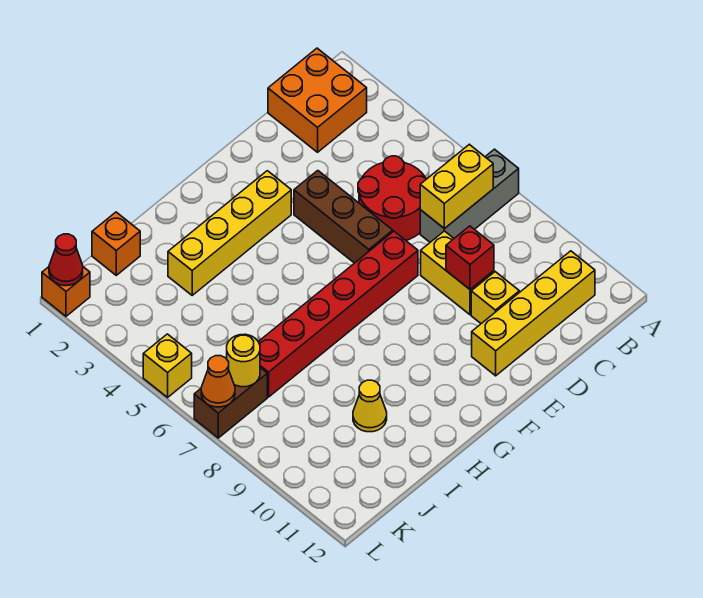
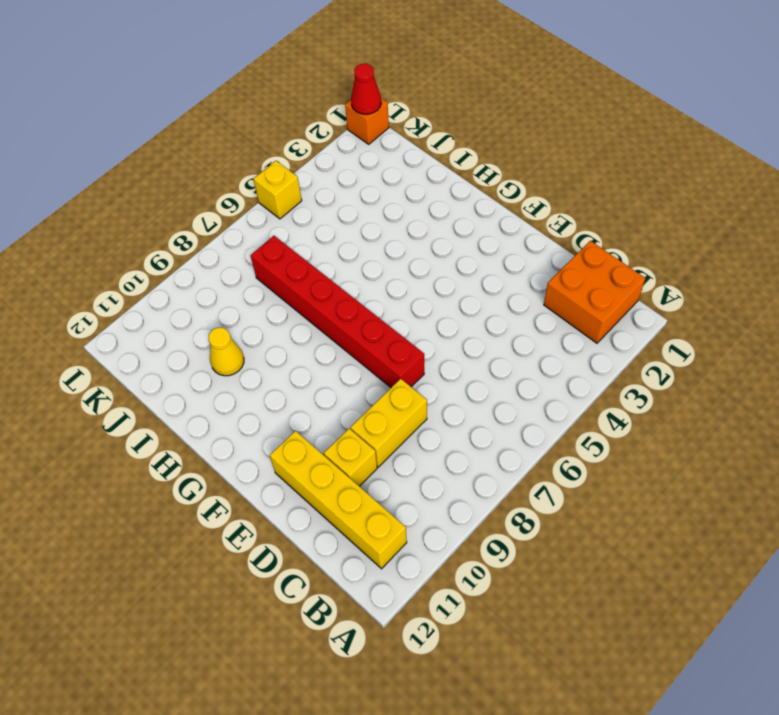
none -> grey brick A7:C7 level 1
none -> red round brick C5:D6 level 1
none -> brown brick E4:E6 level 1

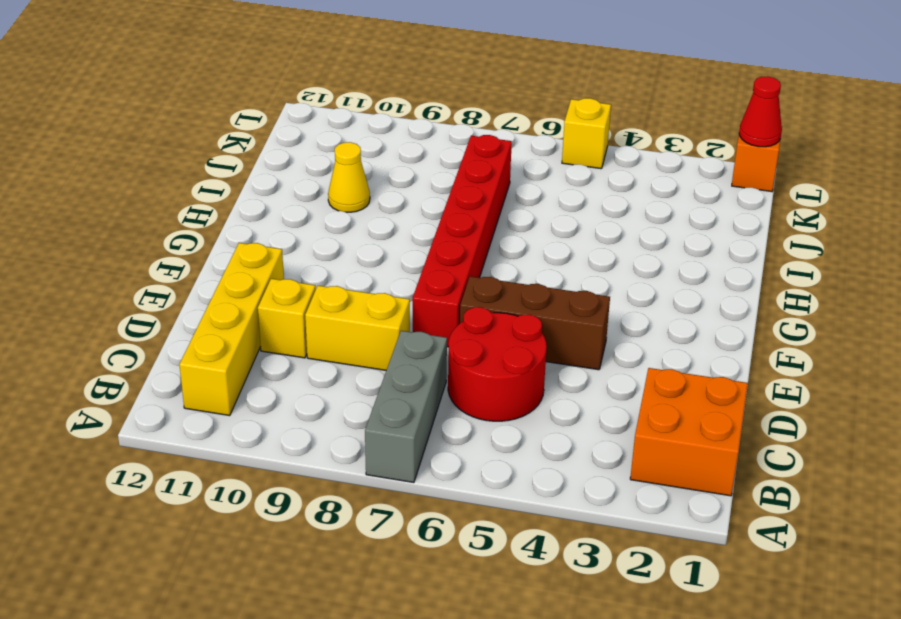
none -> yellow brick F3:I3 level 1
none -> orange brick J1 level 1
none -> brown brick K7:L7 level 1

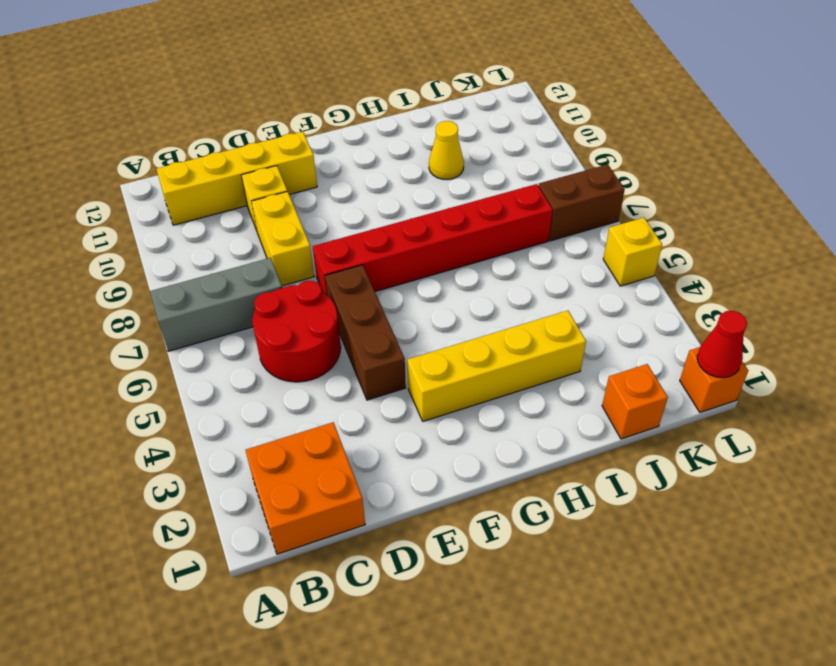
none -> yellow brick B7:C7 level 2
none -> red brick D9 level 2
none -> yellow round brick K7 level 2

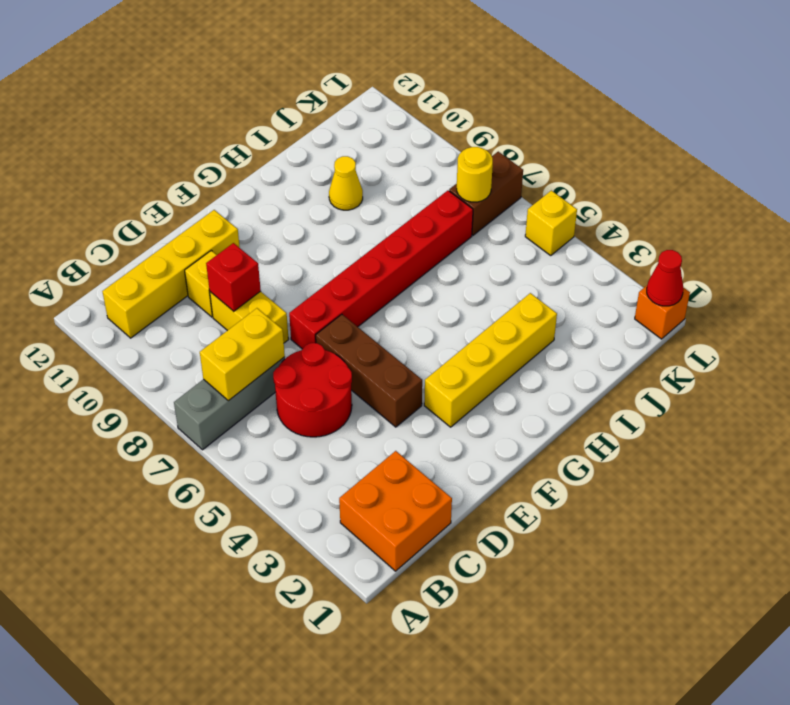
none -> orange brick J1 level 1
none -> orange cone L7 level 2

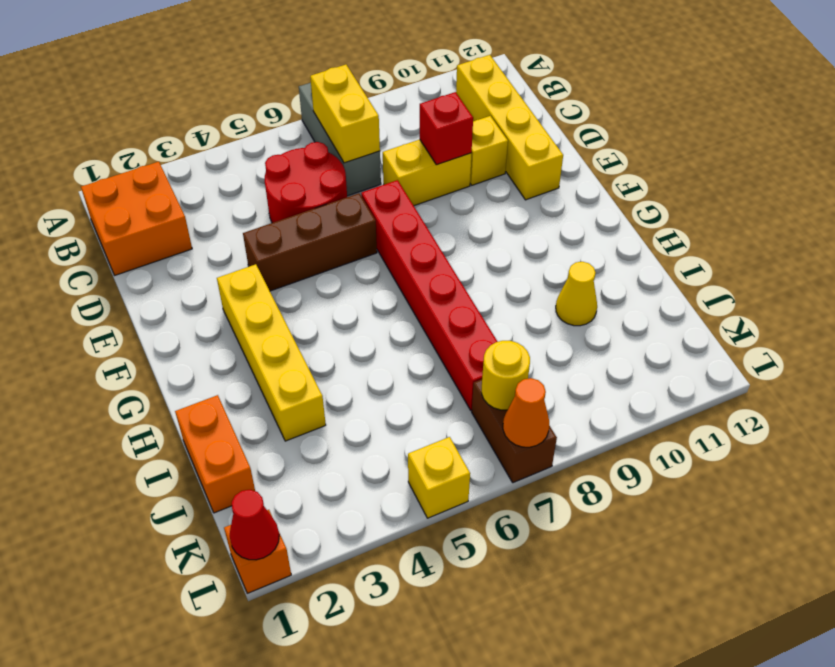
orange brick I1:J1 level 1 -> orange brick J1 level 1

